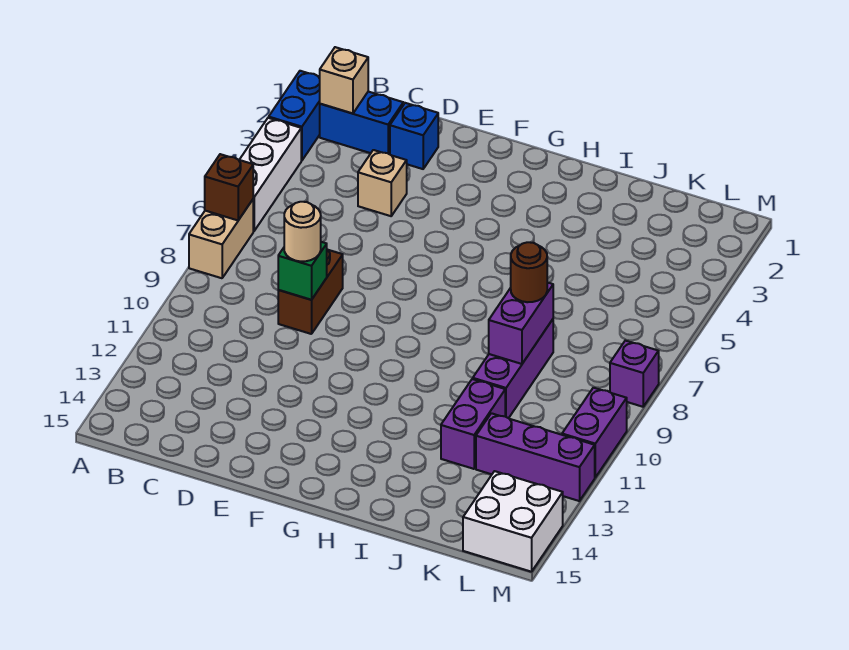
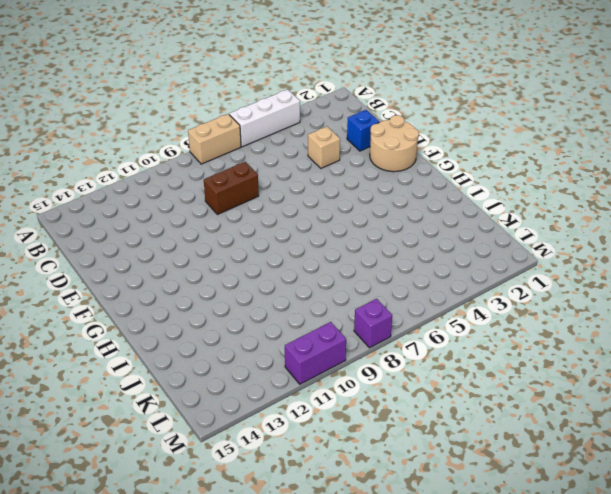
tan round brick E1:F2 level 1 -> none
none -> blue brick A2:A3 level 1
none -> blue brick B2:C2 level 1
none -> purple brick J8:J10 level 1

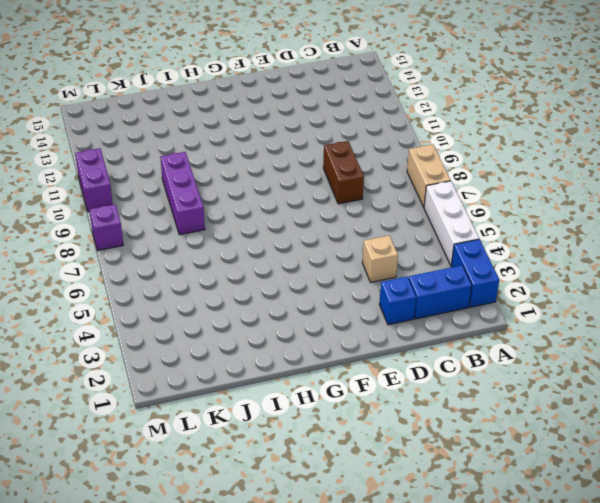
none -> purple brick J11:J12 level 1
none -> purple brick K12:M12 level 1
none -> white brick L14:M15 level 1

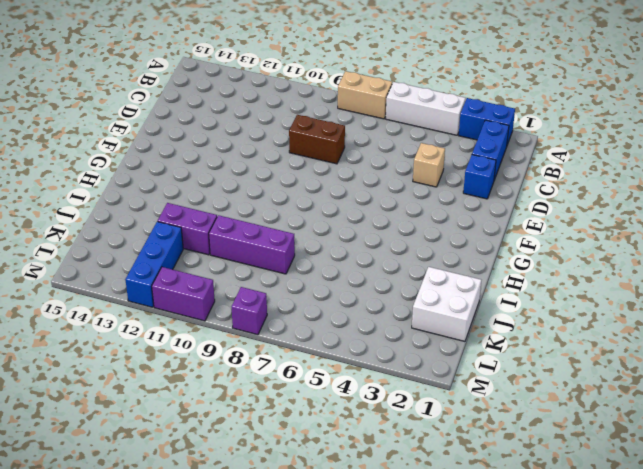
white brick J1:K2 level 1 -> white brick L14:M15 level 1
blue brick K12:M12 level 1 -> purple brick K12:M12 level 1
none -> brown brick A7 level 2
none -> tan brick B2 level 2
none -> green brick D9 level 2

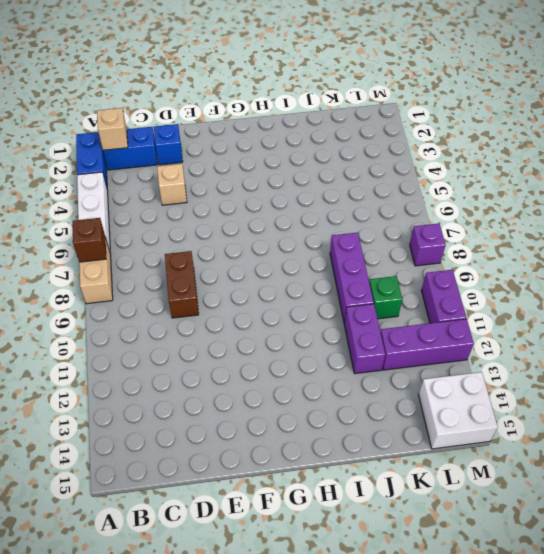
green brick K10 level 1 -> green brick D9 level 2
none -> purple brick J8:J9 level 2
none -> tan round brick D9 level 3
none -> brown round brick J8 level 3

